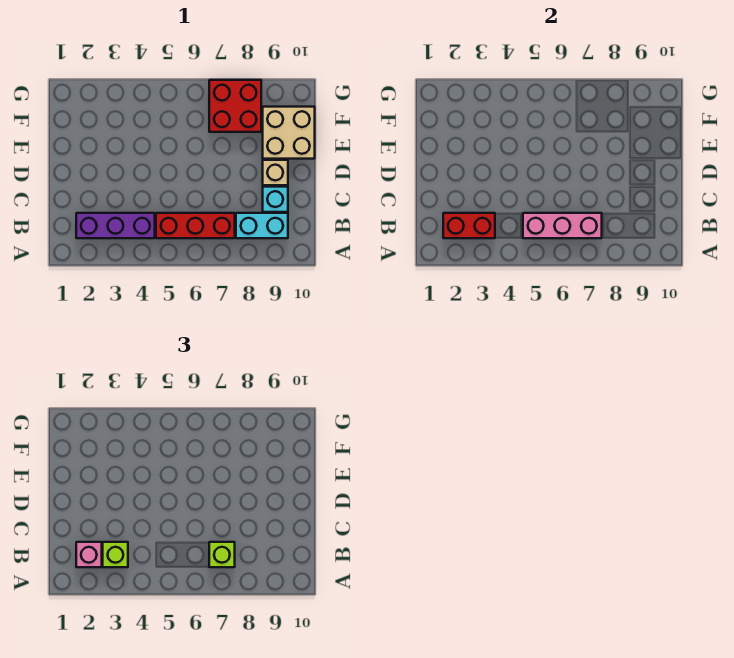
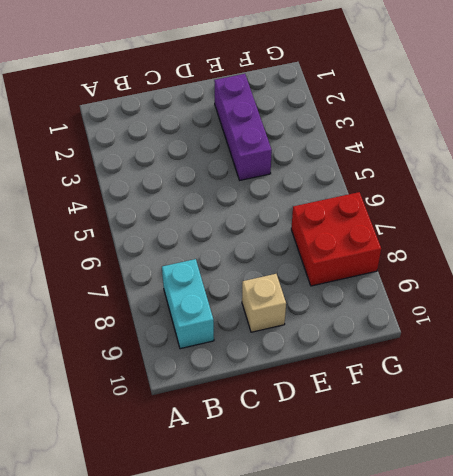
purple brick E2:E4 level 1 -> purple brick B2:B4 level 1
none -> red brick B5:B7 level 1
none -> cyan brick C9 level 1
none -> tan brick E9:F10 level 1

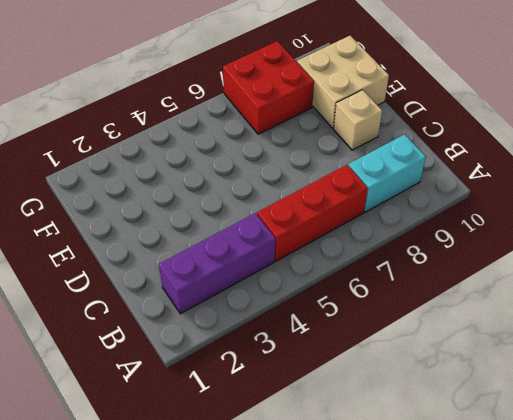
none -> cyan brick C9 level 1
none -> red brick B2:B3 level 2
none -> pink brick B5:B7 level 2

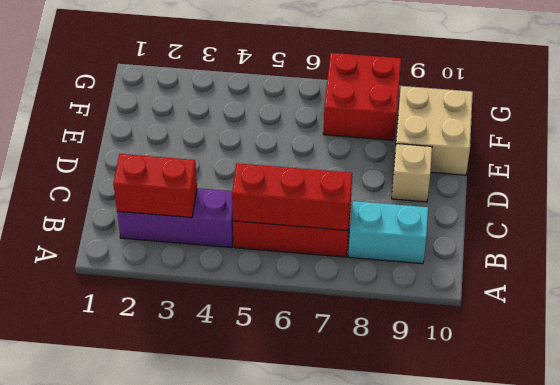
red brick B5:B7 level 2 -> pink brick B5:B7 level 2
none -> cyan brick C9 level 1
none -> pink brick B2 level 3
none -> lime brick B3 level 3

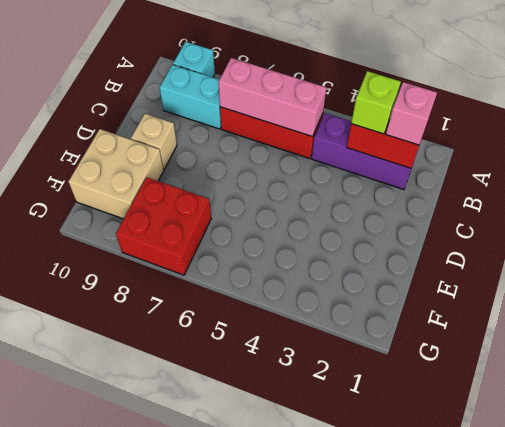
cyan brick A9 level 1 -> cyan brick C9 level 1
none -> lime brick B7 level 3

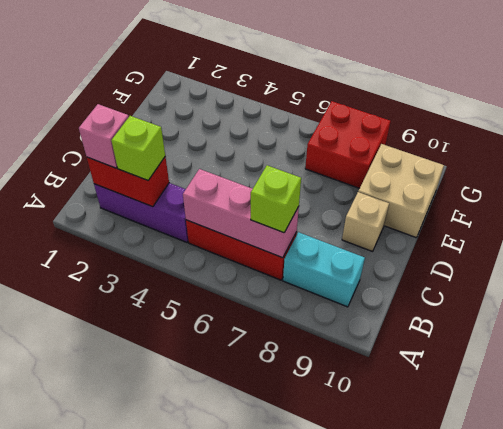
none -> cyan brick C9 level 1

